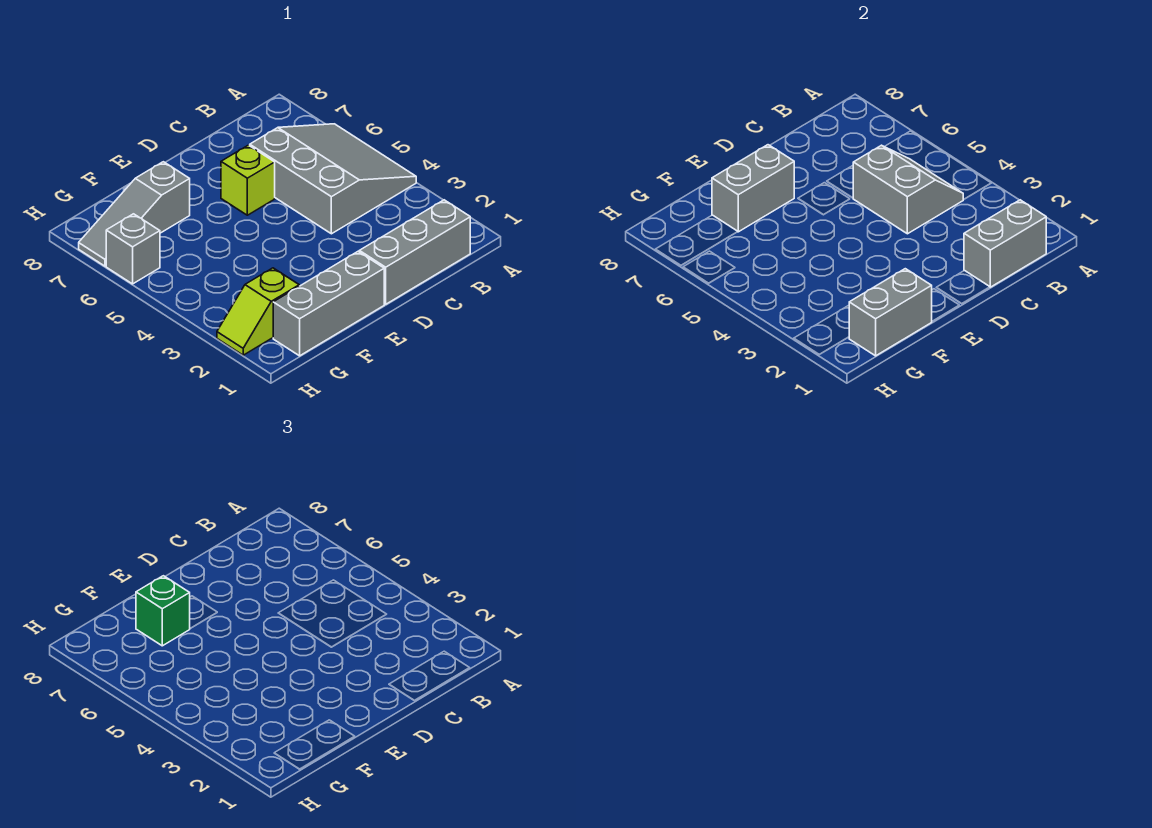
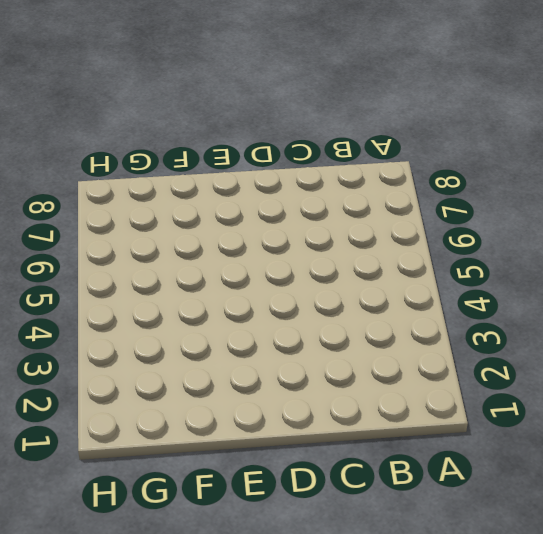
none -> grey slope A4:C6 level 1 top C
none -> grey brick B1:D1 level 1
none -> lime brick D6 level 1

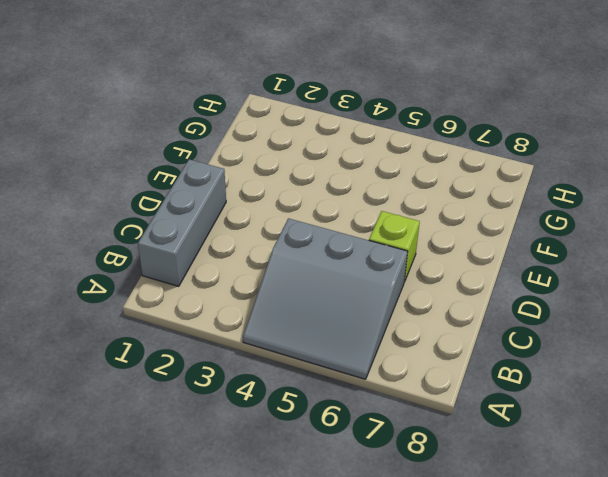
none -> grey brick E1:G1 level 1
none -> grey slope F7:H7 level 1 top F
none -> lime slope G2:H2 level 1 top G

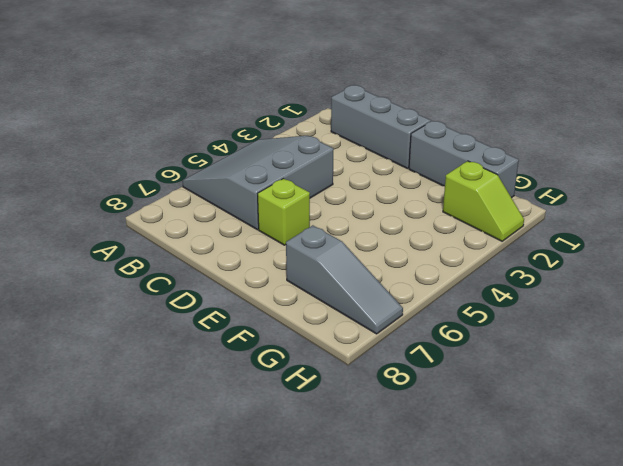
none -> grey brick H6 level 1
none -> grey brick B1:C1 level 2
none -> grey slope B4:C5 level 2 top C

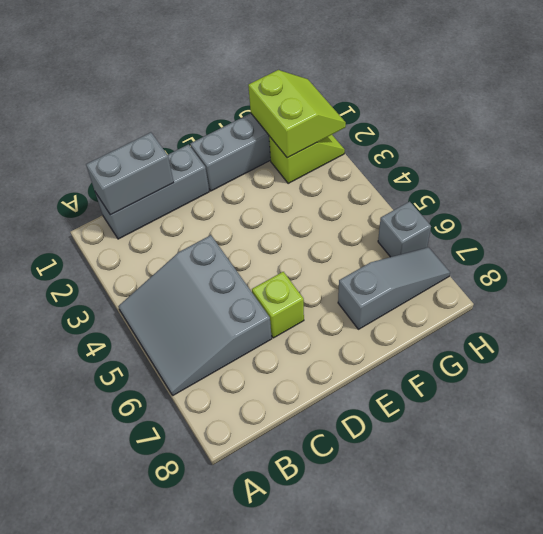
lime slope G1:H2 level 2 top G -> grey brick F1:G1 level 2
none -> grey slope B4:C5 level 2 top C
none -> grey brick E7:F7 level 2
none -> green brick F7 level 3

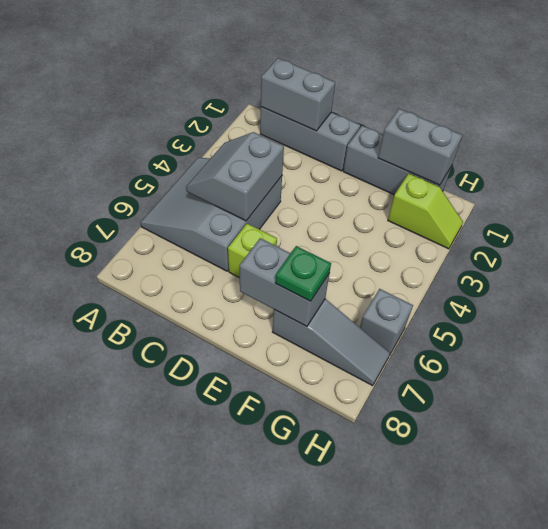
green plate F7 level 3 -> green brick F7 level 3

